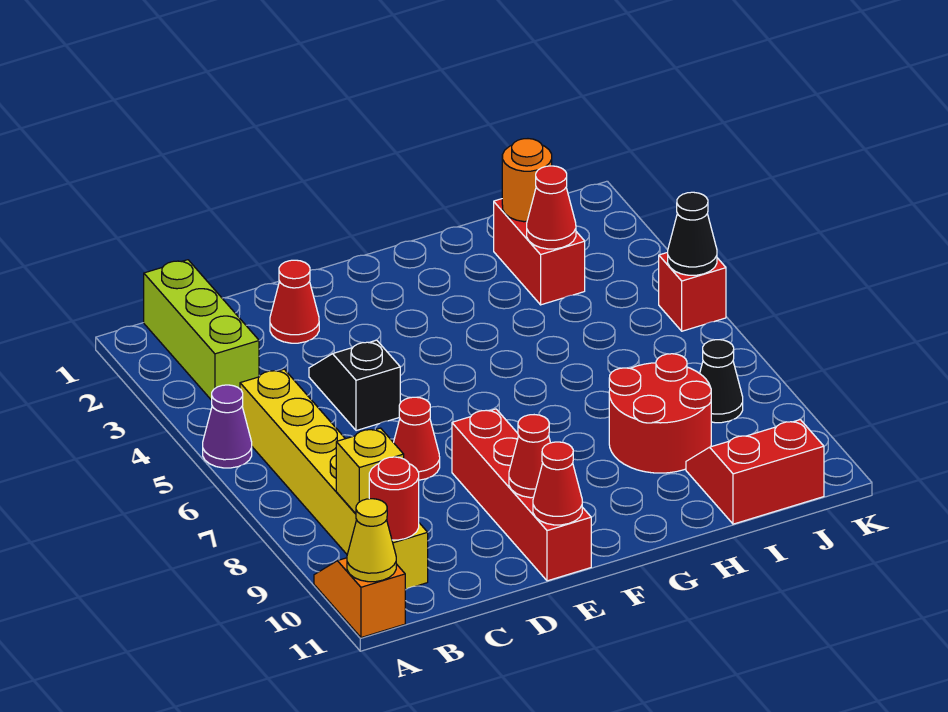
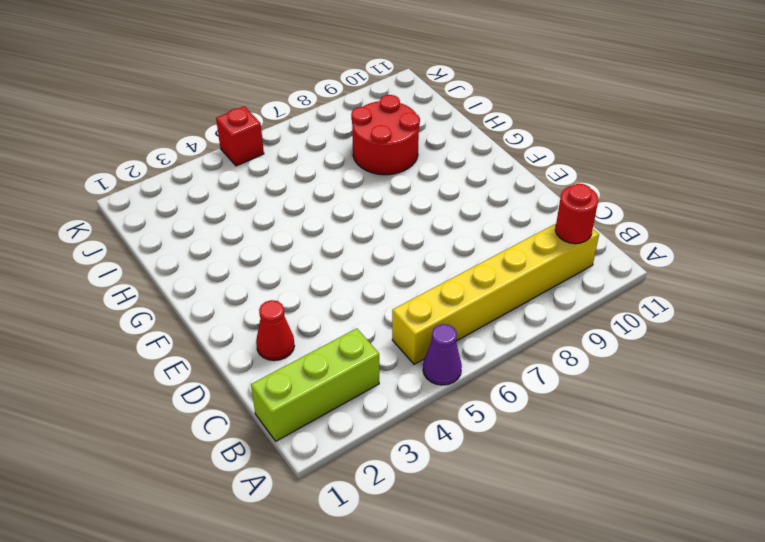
none -> orange slope A10:A11 level 1 top 11
none -> black slope D4:D5 level 1 top 5
none -> red cone D7 level 1

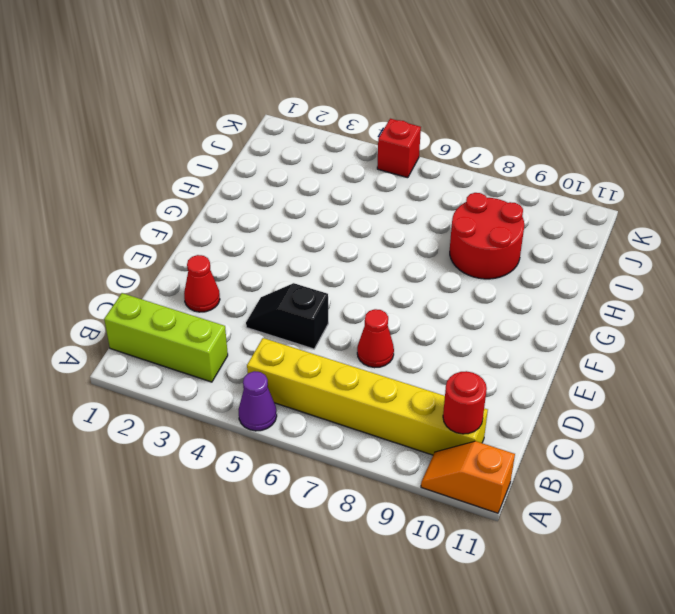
none -> red brick E8:E11 level 1
none -> red brick I2:I3 level 1
none -> red slope I10:J11 level 1 top 11

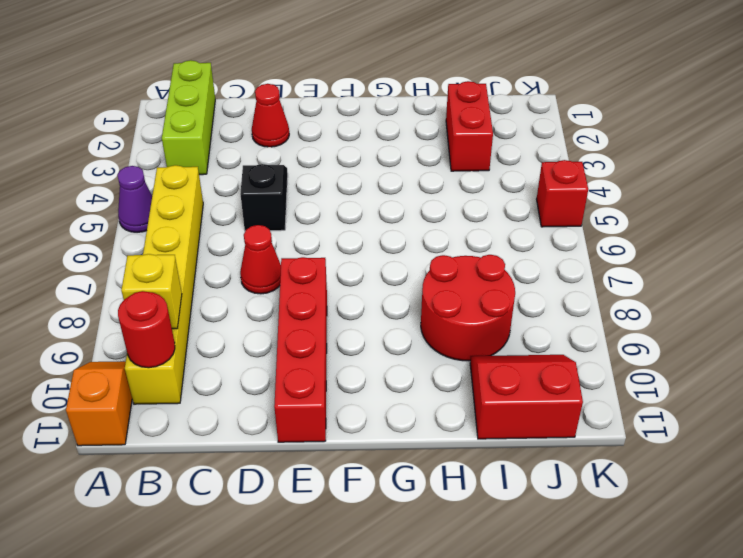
none -> black cone J8 level 1
none -> yellow cone A11 level 2
none -> red cone E10 level 2

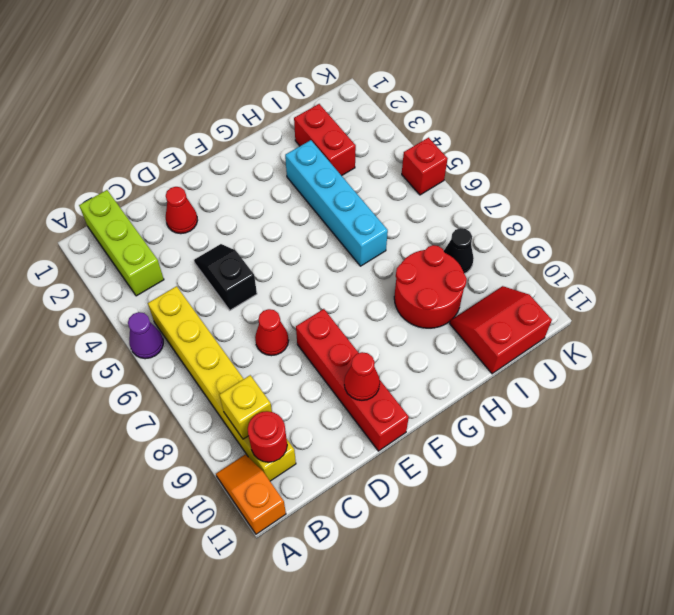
cyan brick H3:H6 level 1 -> none
none -> yellow cone A11 level 2
none -> red cone E11 level 2
none -> orange round brick I2 level 2

